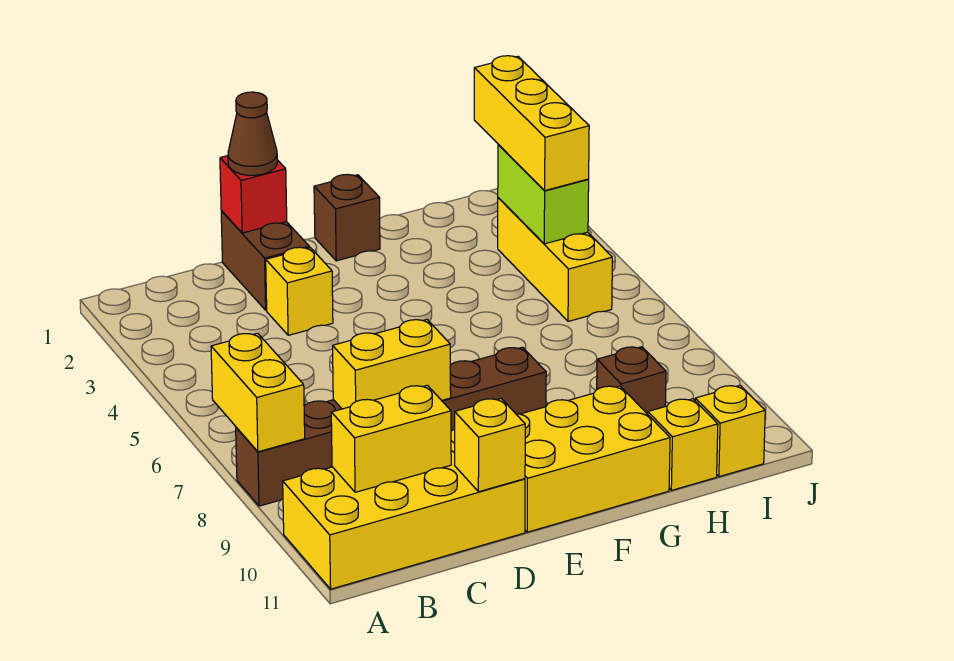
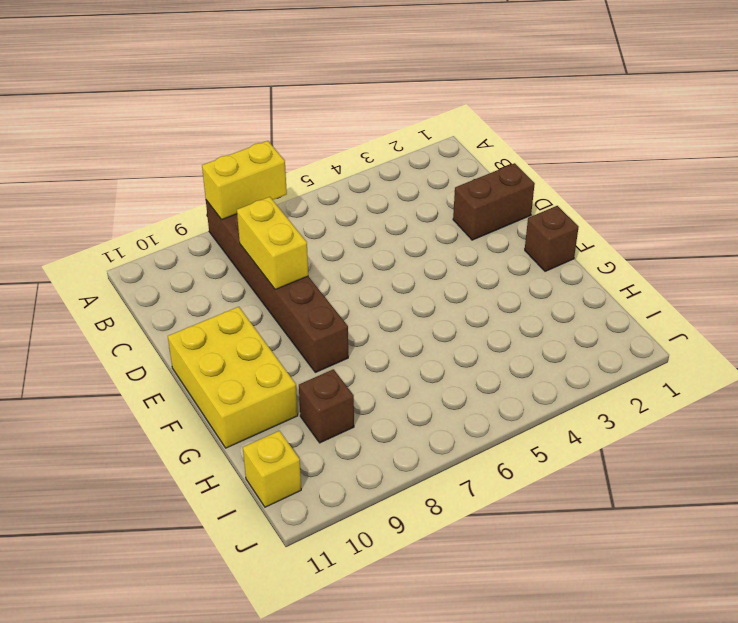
none -> yellow brick A10:D11 level 1
none -> yellow brick D3 level 1
none -> yellow brick H11 level 1

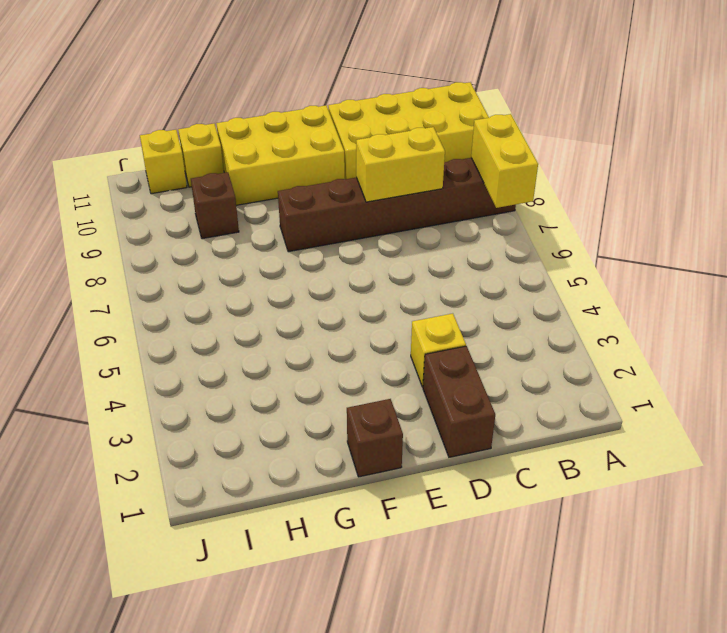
none -> yellow brick I3:I5 level 1
none -> yellow brick B10:C10 level 2
none -> red brick D1 level 2

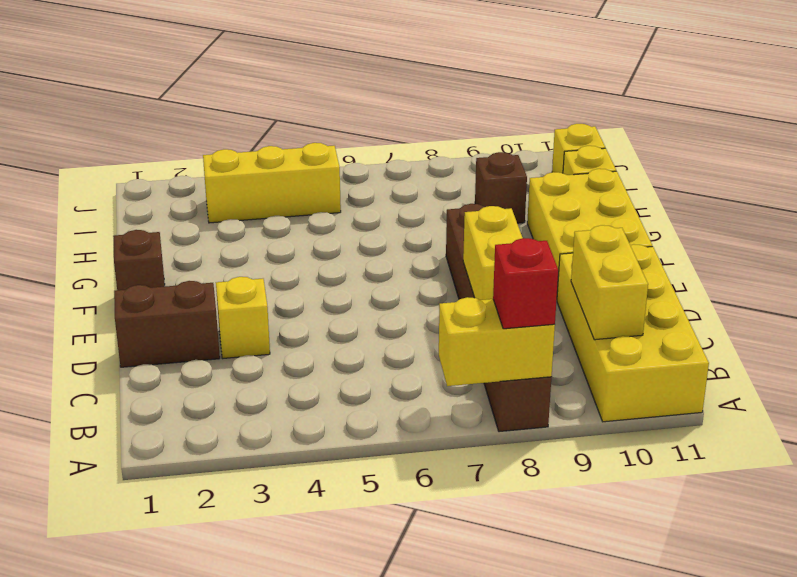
red brick A8 level 3 -> red brick D1 level 2
none -> yellow brick D11 level 2
none -> lime brick I3:I4 level 2
none -> brown cone D1 level 3

